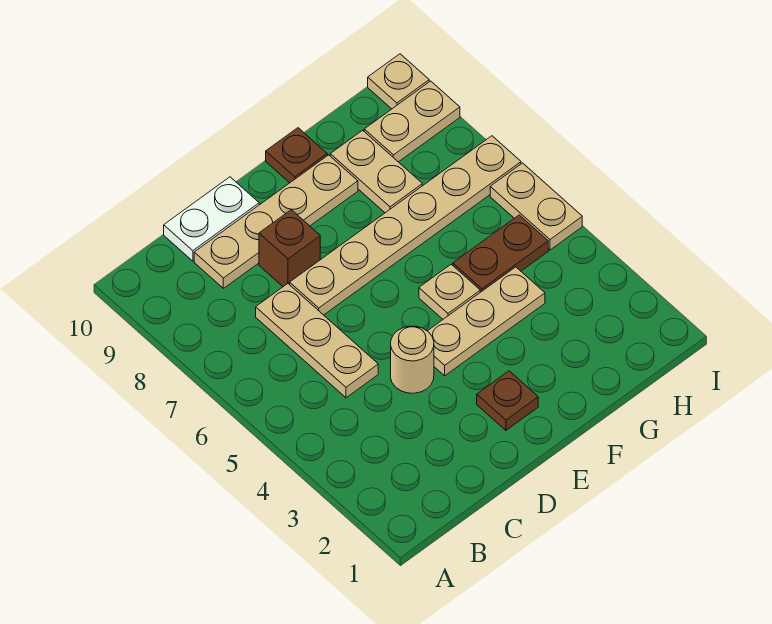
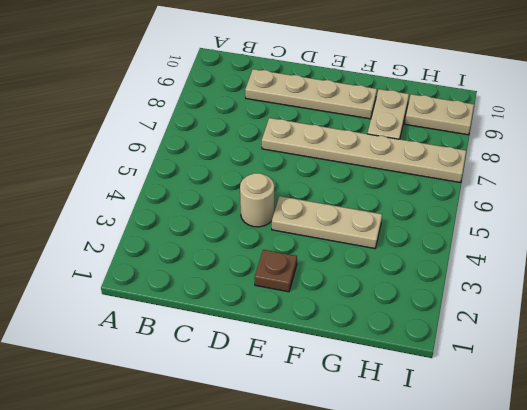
none -> tan plate C5:C7 level 1
none -> white plate C10:D10 level 1
none -> brown brick D8 level 1

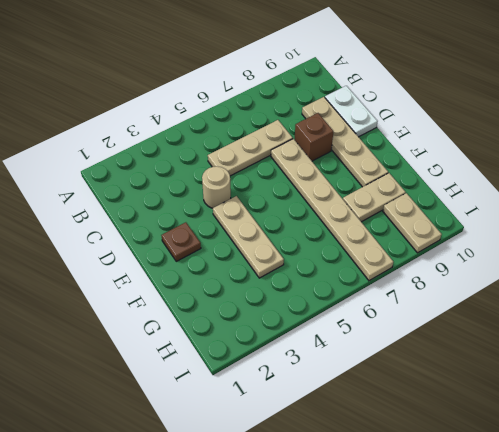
none -> tan plate F5 level 1
none -> brown plate F10 level 1
none -> brown plate G5:H5 level 1

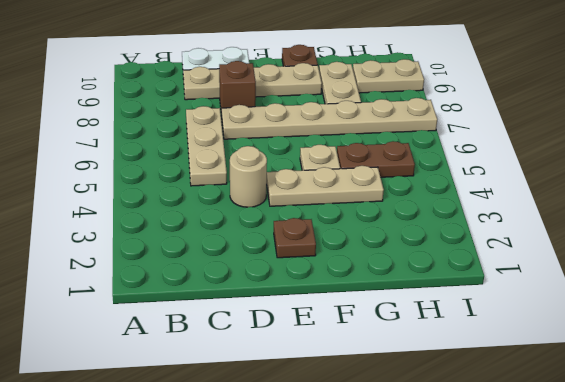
none -> tan plate I5:I6 level 1
none -> tan plate I10 level 1

